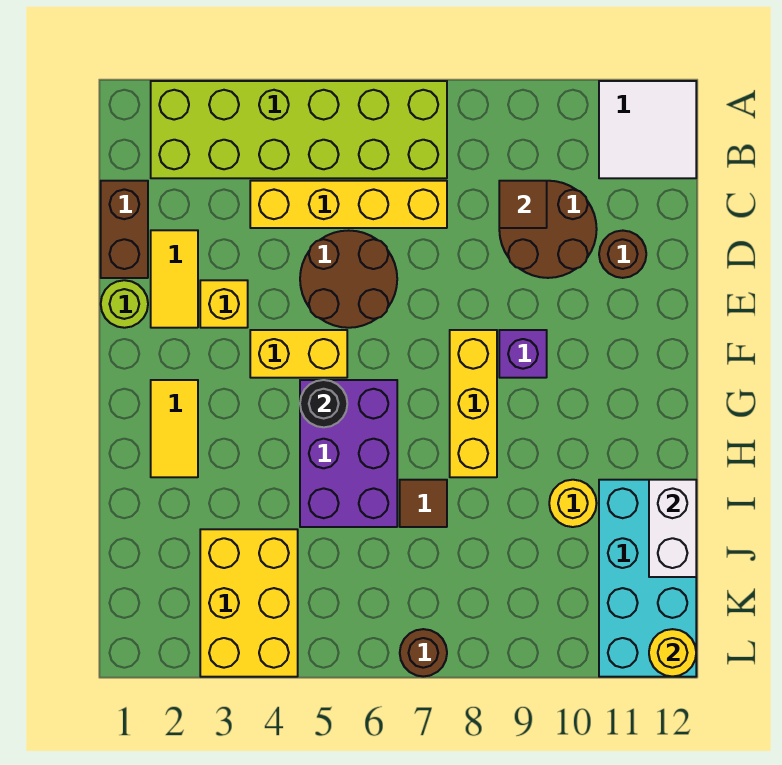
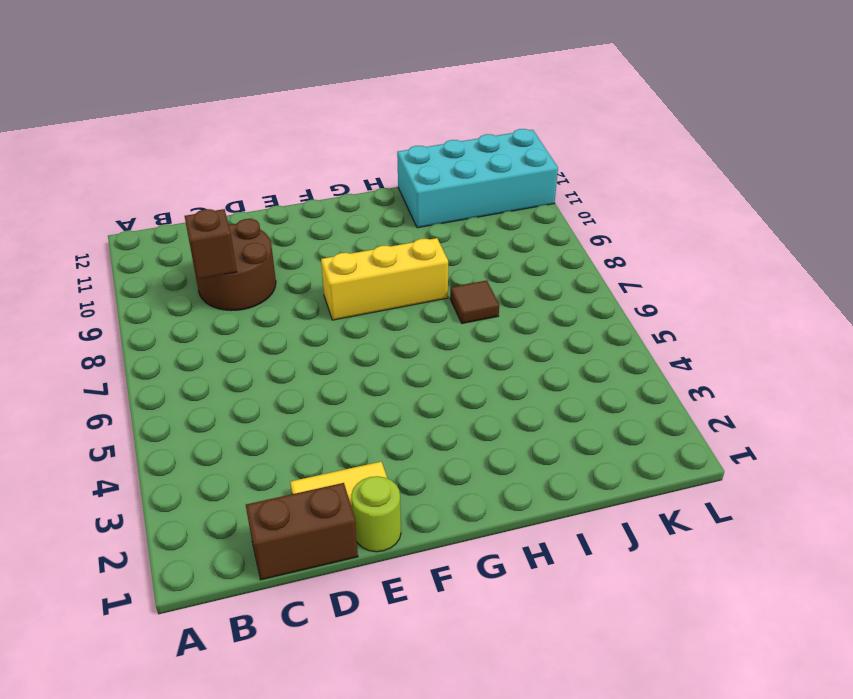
brown brick C9 level 2 -> brown tile C9 level 2
none -> lime brick A2:B7 level 1
none -> white tile A11:B12 level 1
none -> yellow brick C4:C7 level 1

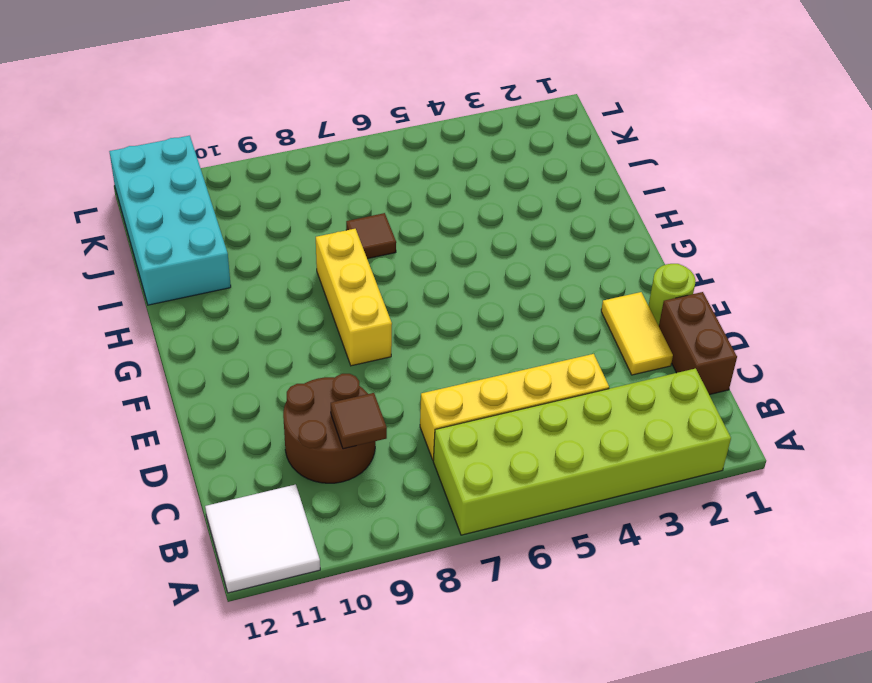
none -> brown round brick D5:E6 level 1
none -> brown round brick D11 level 1
none -> yellow brick E3 level 1

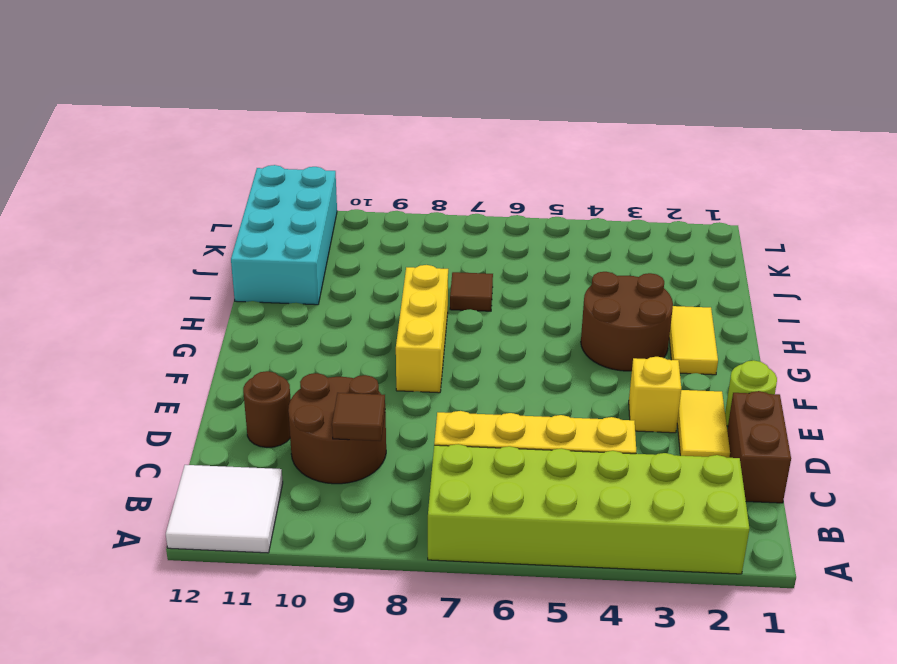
brown round brick G3:H4 level 1 -> brown round brick D5:E6 level 1
none -> yellow brick F4:F5 level 1
none -> purple brick F9 level 1
none -> purple brick G5:I6 level 1

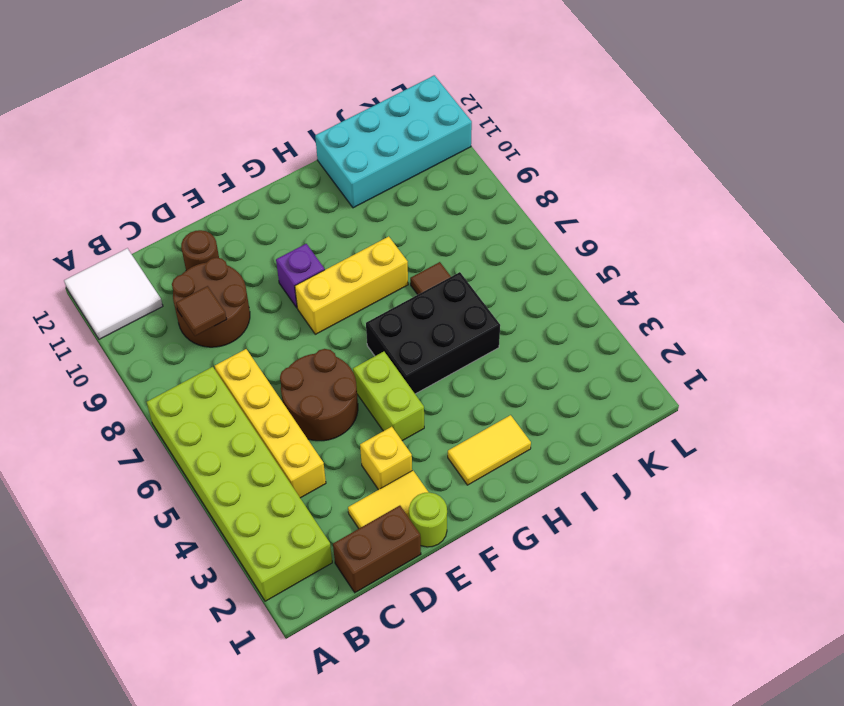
lime brick F4:F5 level 1 -> yellow brick F4:F5 level 1
black brick G5:I6 level 1 -> purple brick G5:I6 level 1
none -> yellow round brick I10 level 1
none -> yellow brick J3:L4 level 1
none -> brown round brick L7 level 1

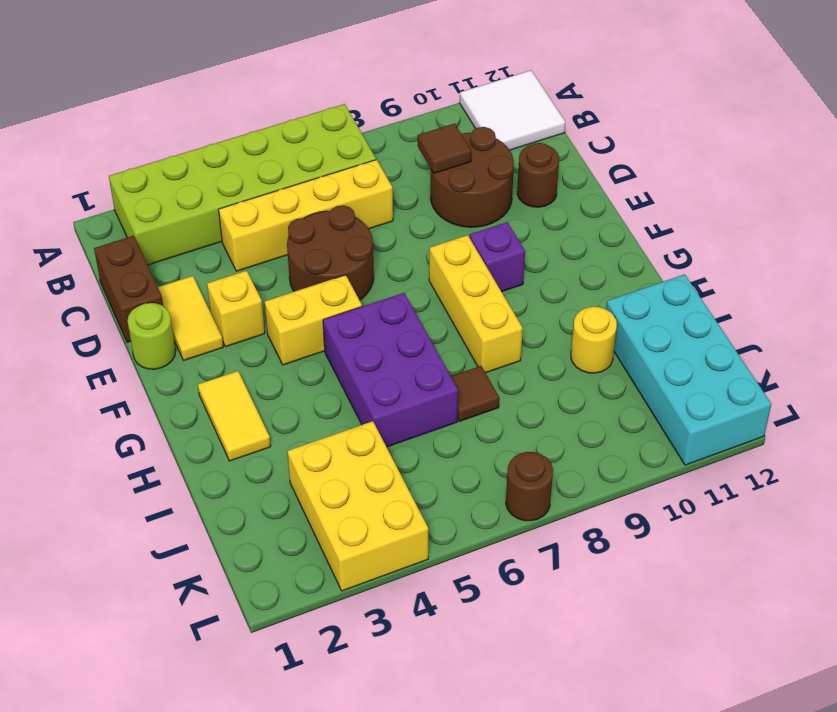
none -> black round brick G5 level 2
none -> white brick I12:J12 level 2
none -> yellow round brick L12 level 2

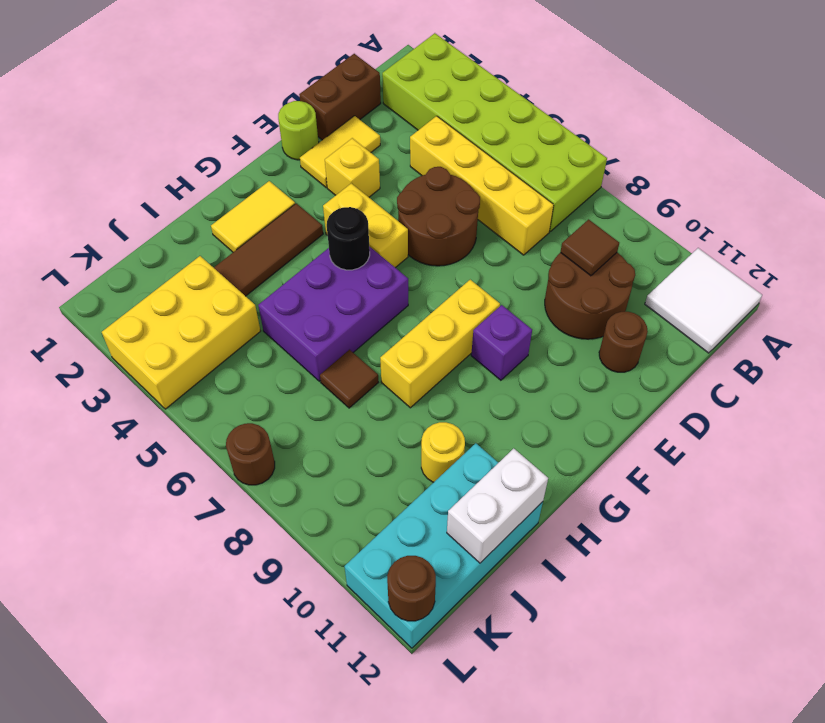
brown tile G3:I3 level 1 -> none
brown round brick L12 level 2 -> yellow round brick L12 level 2

